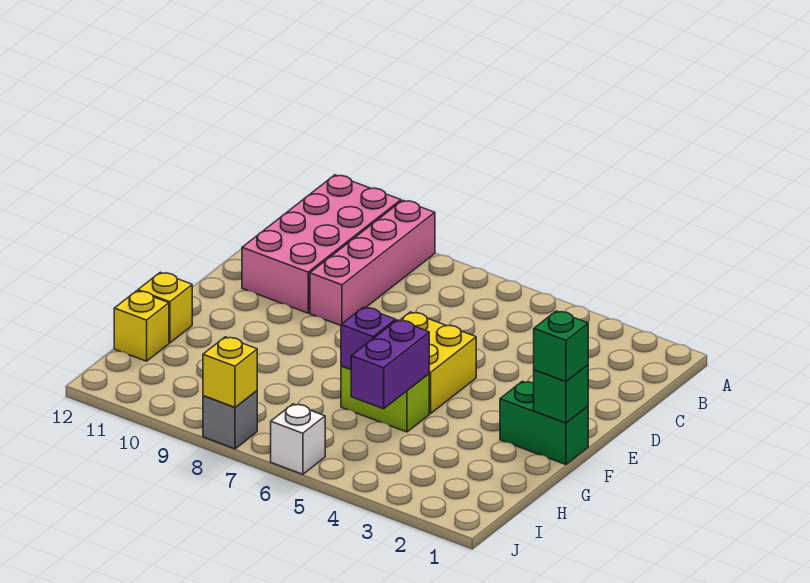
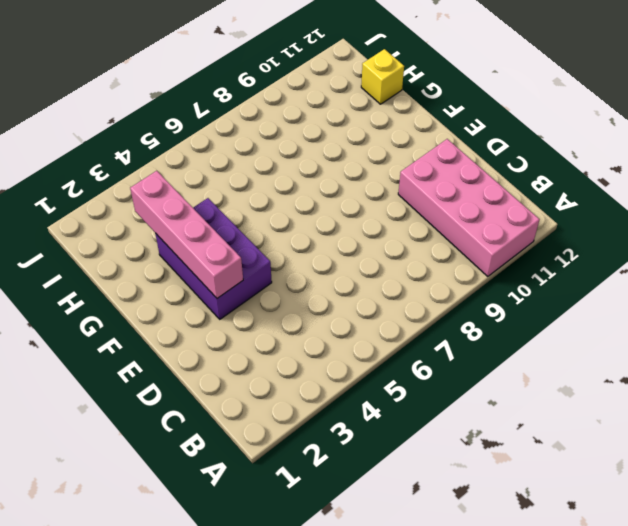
purple brick E3:G4 level 1 -> none
pink brick E3:H3 level 2 -> pink brick A9:D9 level 1
none -> yellow brick E5:F6 level 1
none -> green brick F1:F2 level 1
none -> lime brick G5:G6 level 1

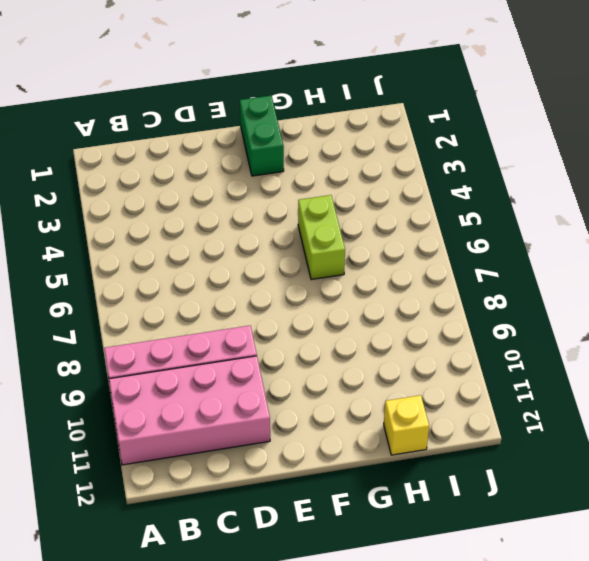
none -> yellow brick E5:F6 level 1
none -> yellow brick G12 level 1
none -> white brick J6 level 1

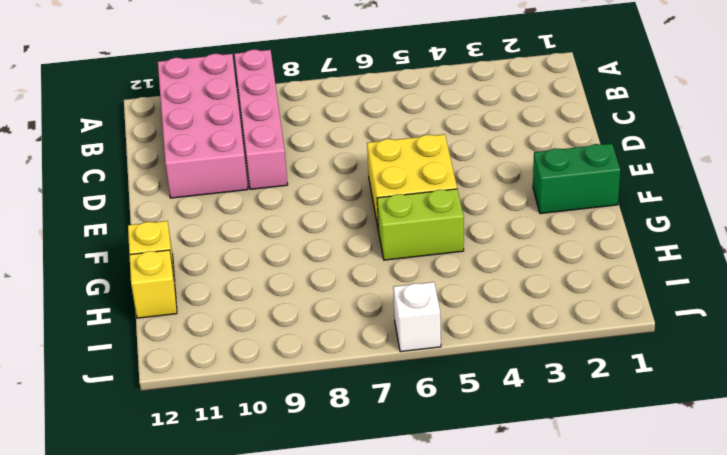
none -> grey brick J8 level 1
none -> green brick F1 level 2
none -> purple brick G5:H5 level 2

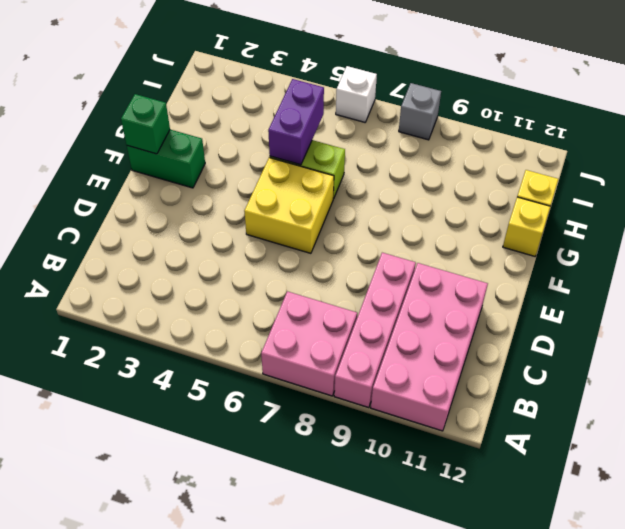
pink brick A7:B8 level 1 -> none
none -> purple brick G6 level 2
none -> yellow brick J8 level 2
none -> green brick F1 level 3

